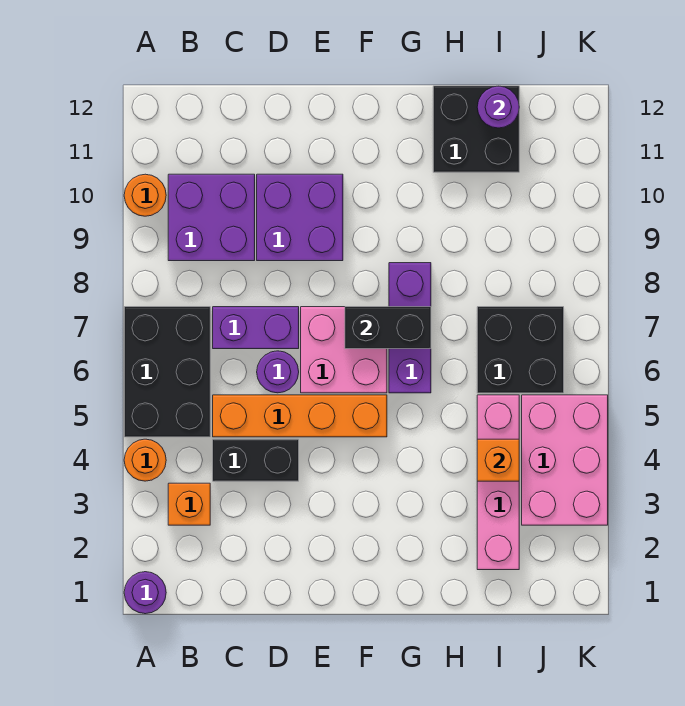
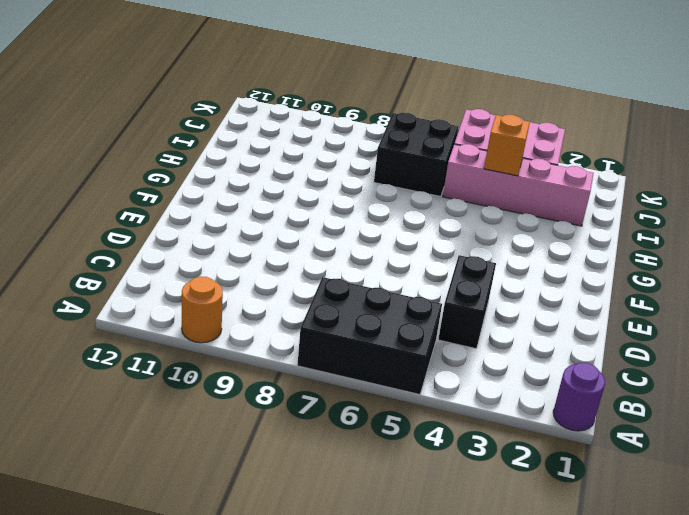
none -> orange round brick A4 level 1
none -> orange brick B3 level 1
none -> purple brick B9:C10 level 1

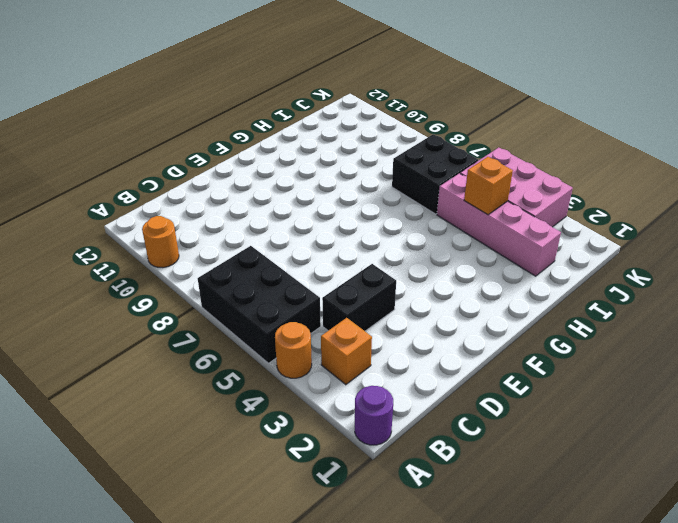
none -> purple brick B9:C10 level 1
none -> orange brick C5:F5 level 1
none -> purple brick C7:D7 level 1

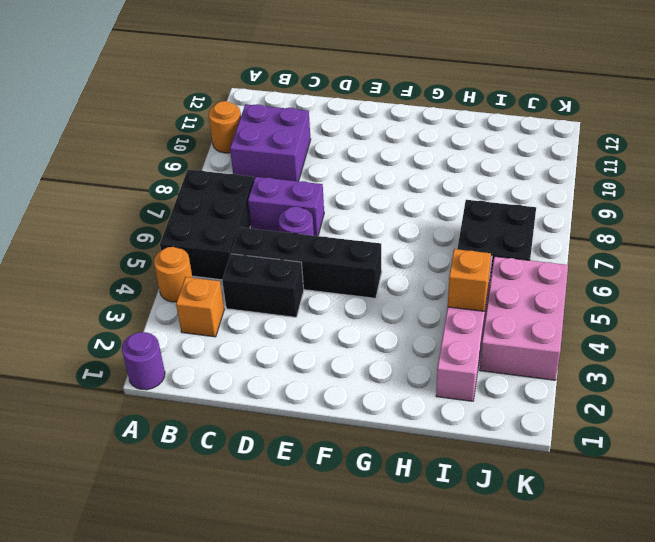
black brick C5:F5 level 1 -> orange brick C5:F5 level 1
none -> purple brick D9:E10 level 1
none -> pink brick E6:F7 level 1
none -> purple brick G6:G8 level 1

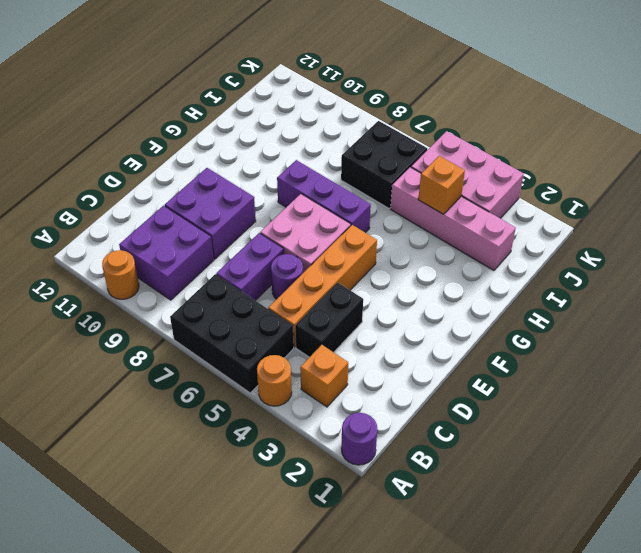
none -> black brick H11:I12 level 1
none -> black brick F7:G7 level 2
none -> purple round brick I12 level 2

